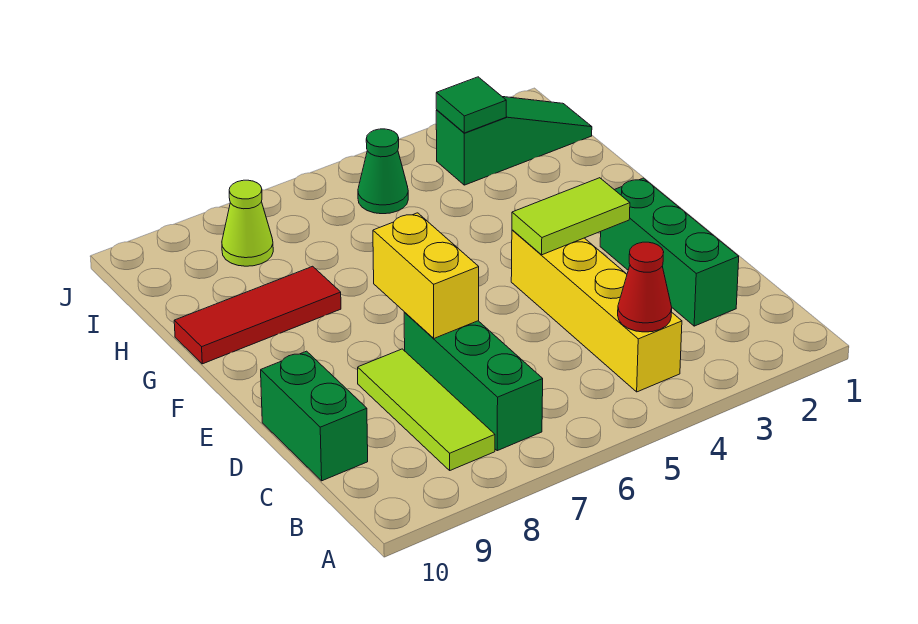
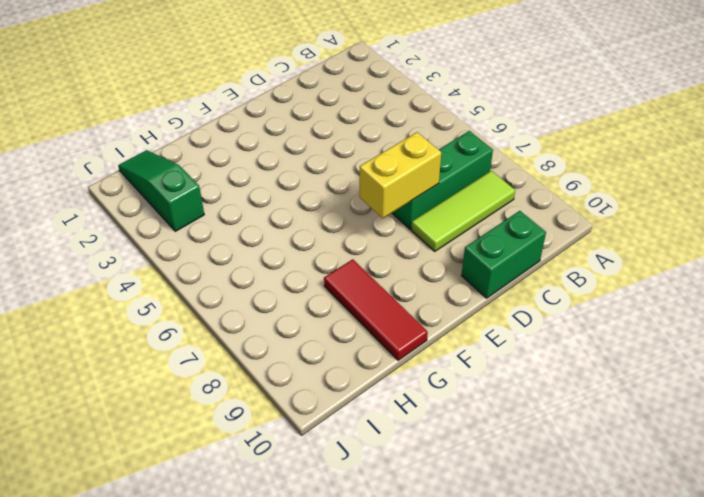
none -> yellow brick B4:E4 level 1
none -> green brick C2:E2 level 1
none -> green cone I5 level 1

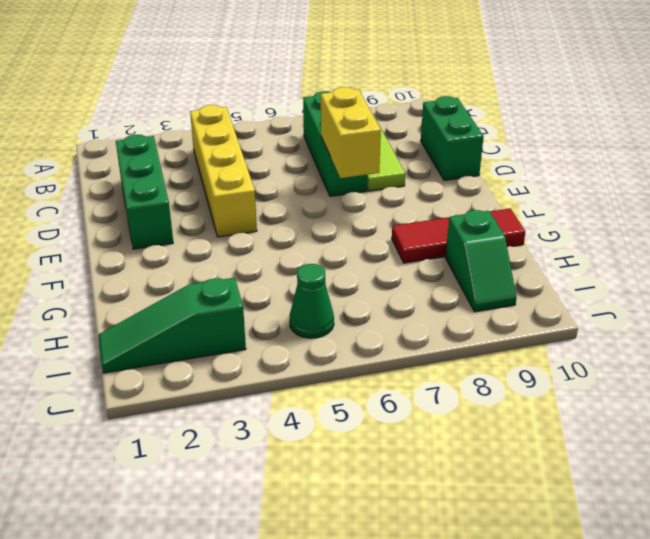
green slope H9:I9 level 1 top H -> none
none -> lime cone I8 level 1
none -> red cone B4 level 2
none -> lime tile E3:E4 level 2

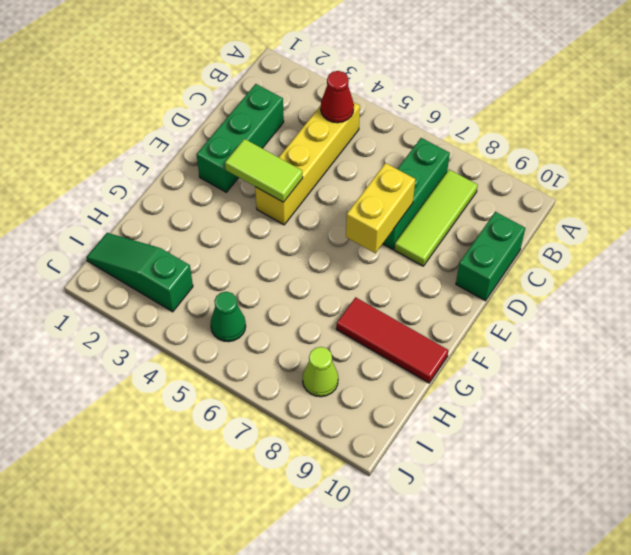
none -> green tile I3 level 2

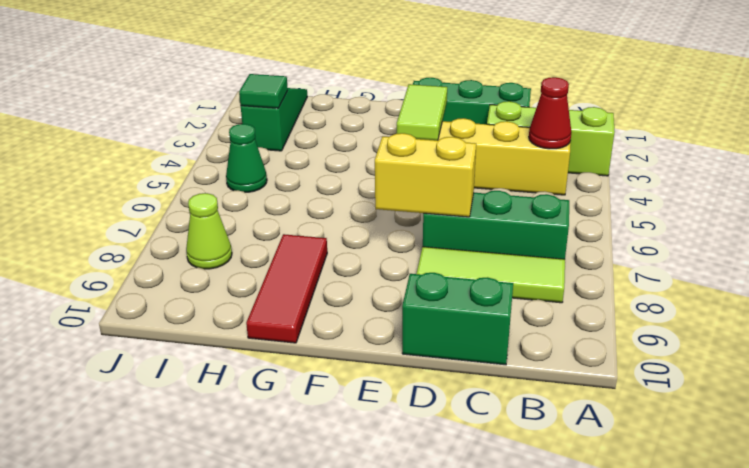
lime brick A3:C3 level 1 -> none

